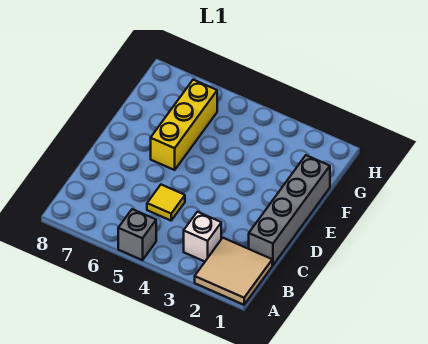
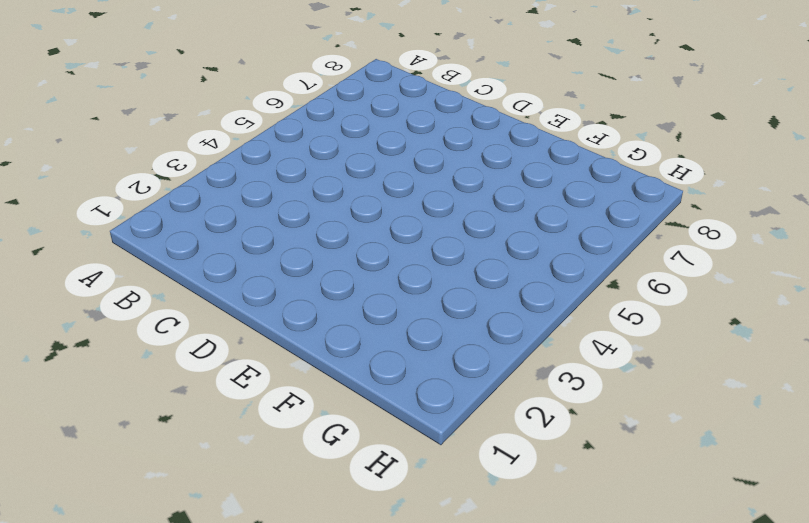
none -> tan tile A1:B2 level 1
none -> grey brick A5 level 1

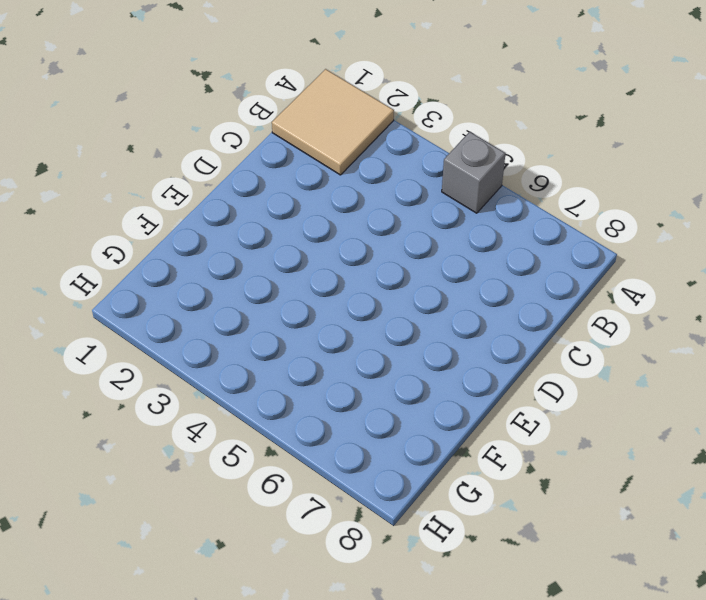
none -> white brick B3 level 1
none -> grey brick C1:F1 level 1

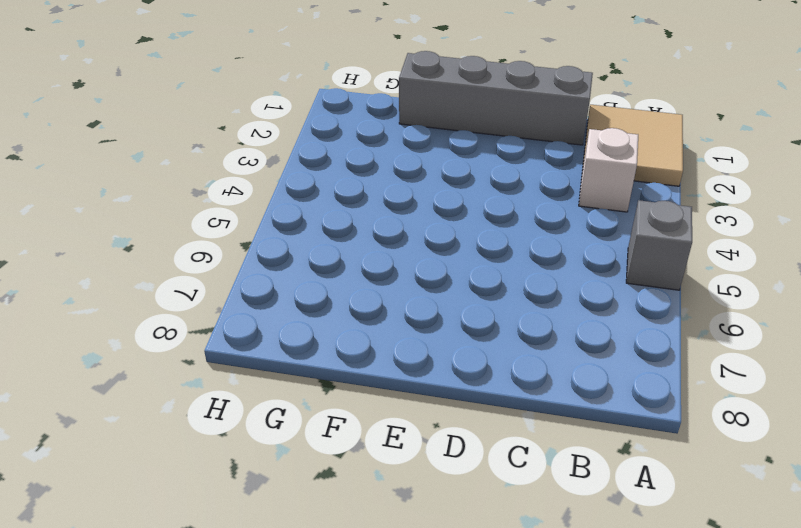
none -> yellow tile C5 level 1
none -> yellow brick E6:G6 level 1

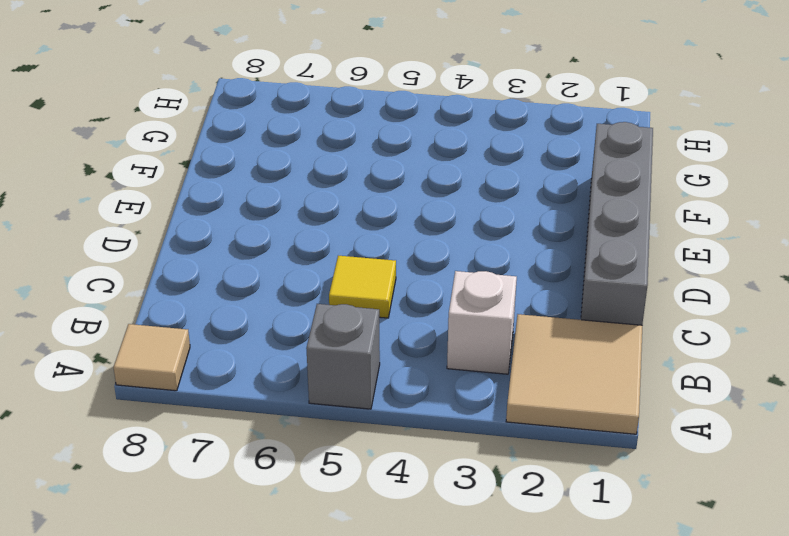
tan tile A8 level 1 -> none
none -> yellow brick E6:G6 level 1

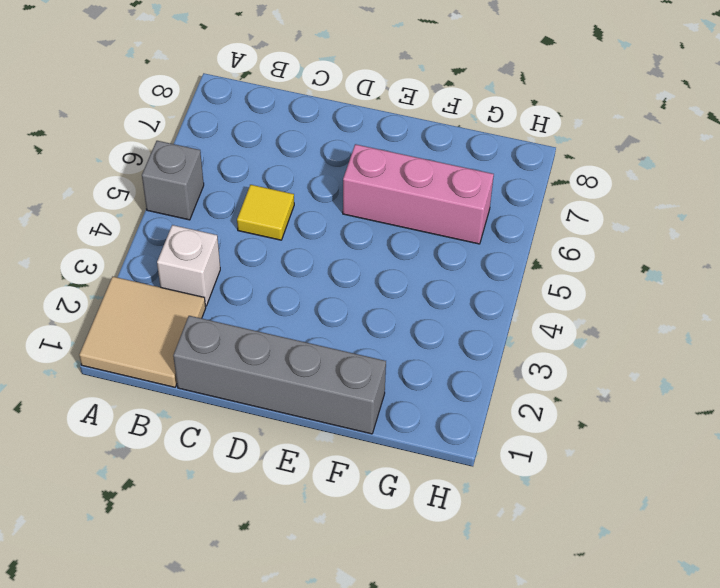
pink brick E6:G6 level 1 -> yellow brick E6:G6 level 1

